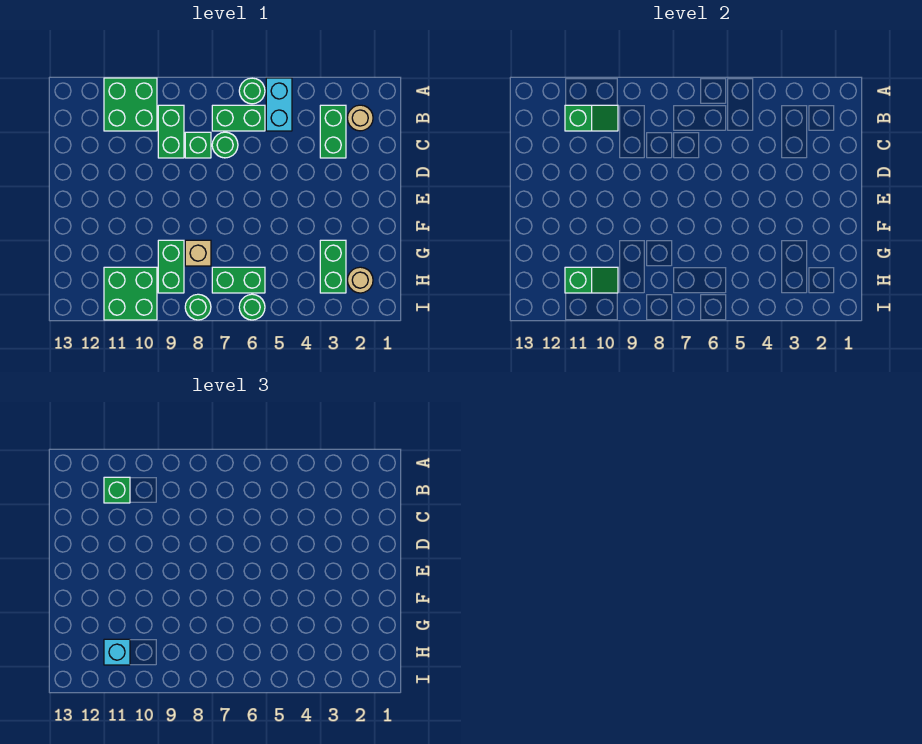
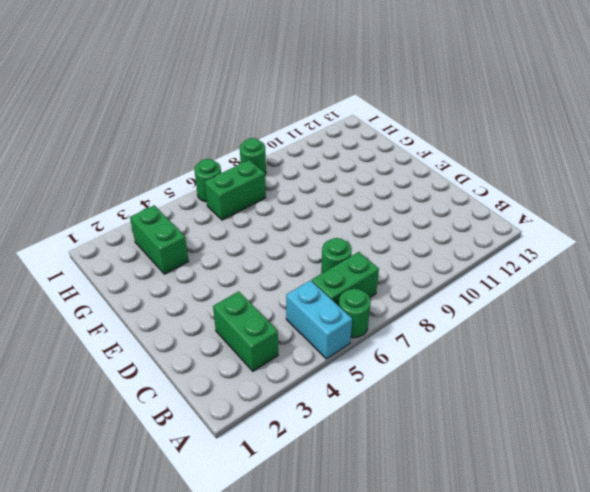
none -> green brick A10:B11 level 1
none -> tan round brick B2 level 1
none -> green brick B9:C9 level 1

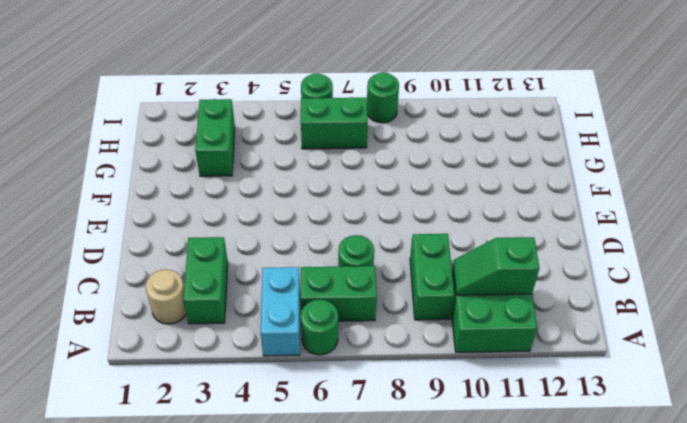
none -> green brick C8 level 1
none -> tan brick G8 level 1
none -> green brick G9:H9 level 1

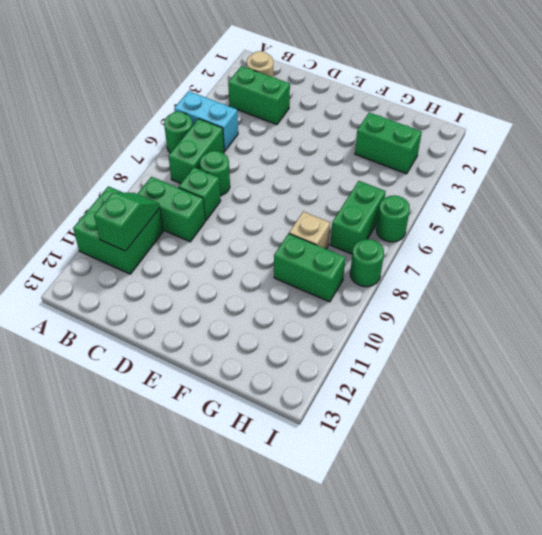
none -> tan round brick H2 level 1
none -> green brick H10:I11 level 1
none -> green slope H10:H11 level 2 top 11

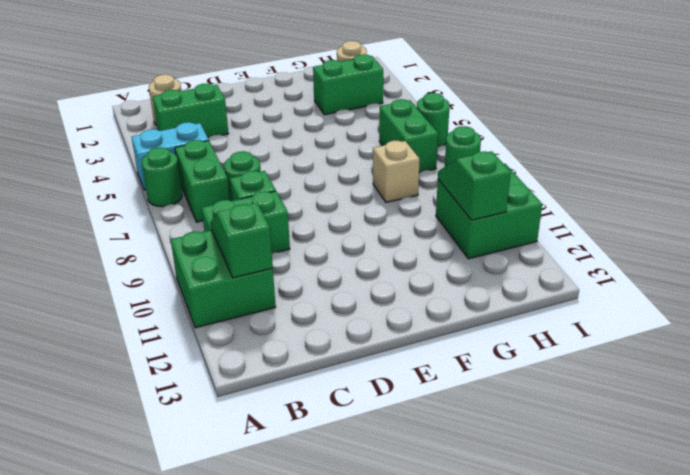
none -> green brick G9:H9 level 1
none -> green brick B11 level 3
none -> cyan brick H11 level 3

